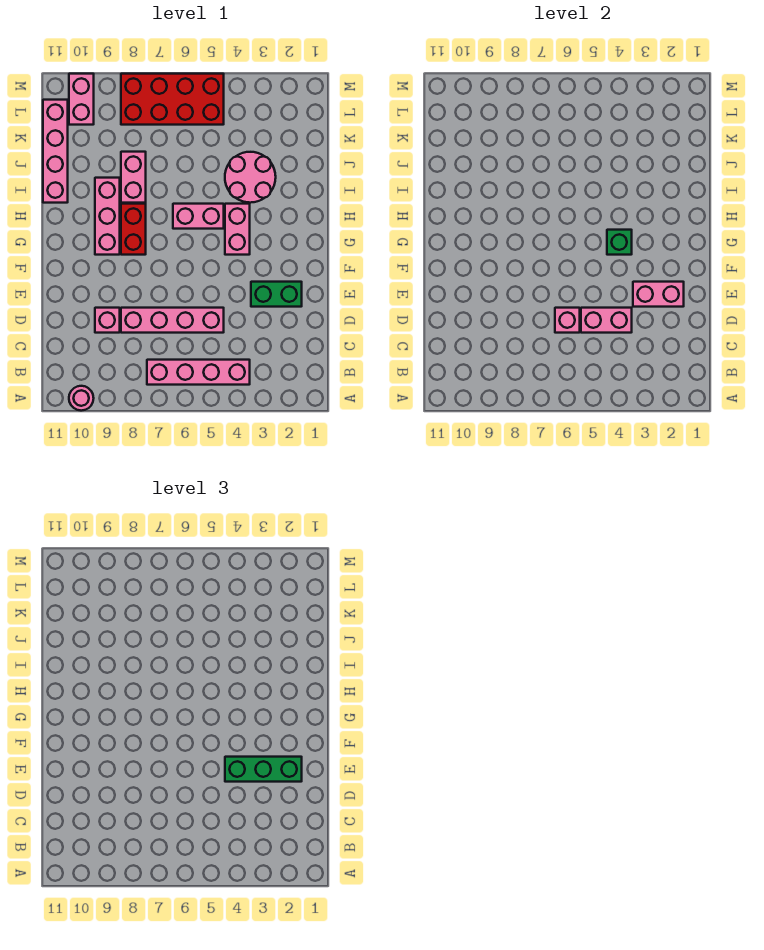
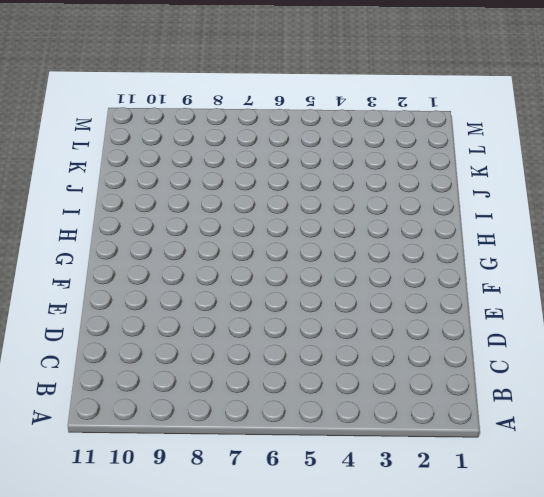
none -> pink round brick A10 level 1
none -> pink brick B4:B7 level 1
none -> pink brick D5:D8 level 1

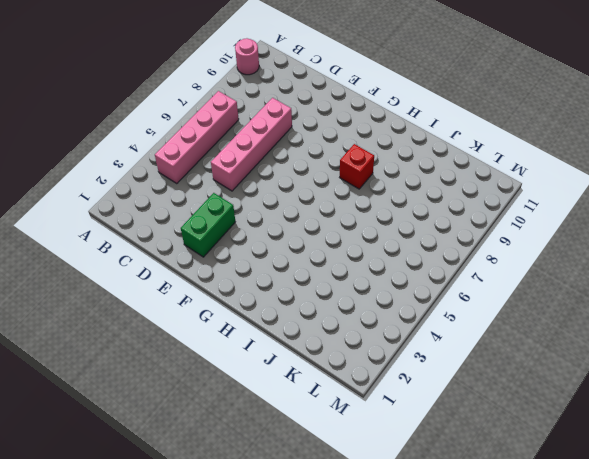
red brick H8 level 1 -> red brick G8:H8 level 1
none -> pink brick D9 level 1
none -> pink brick G4:H4 level 1
none -> pink brick G9:I9 level 1

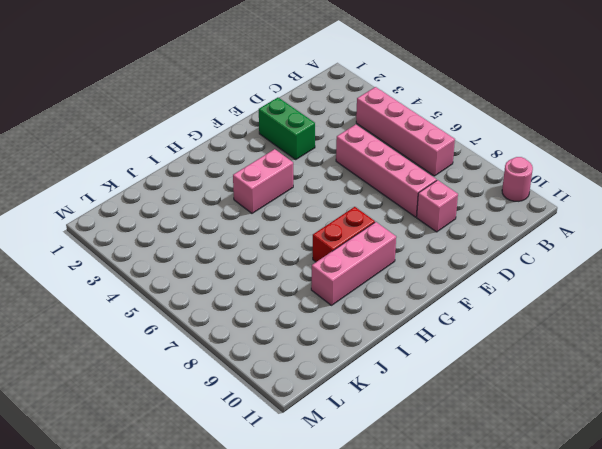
none -> pink brick H5:H6 level 1
none -> pink round brick I3:J4 level 1
none -> pink brick I8:J8 level 1

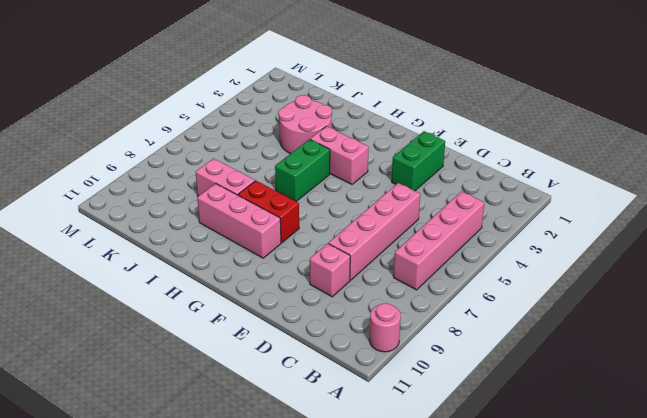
green brick H5:H6 level 1 -> pink brick H5:H6 level 1
none -> pink brick I11:L11 level 1
none -> red brick L5:M8 level 1
none -> pink brick L10:M10 level 1

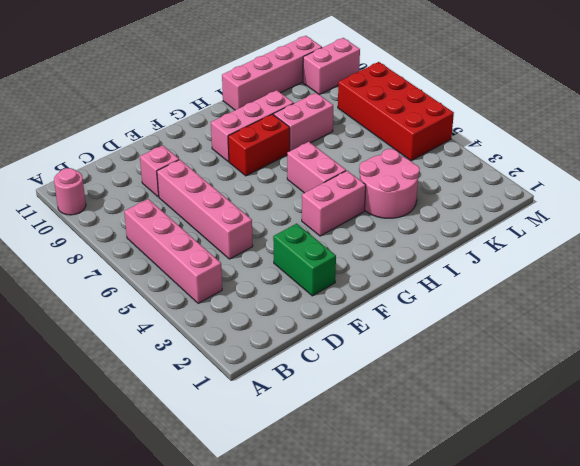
none -> pink brick D4:D5 level 2
none -> pink brick D6 level 2
none -> pink brick E2:E3 level 2

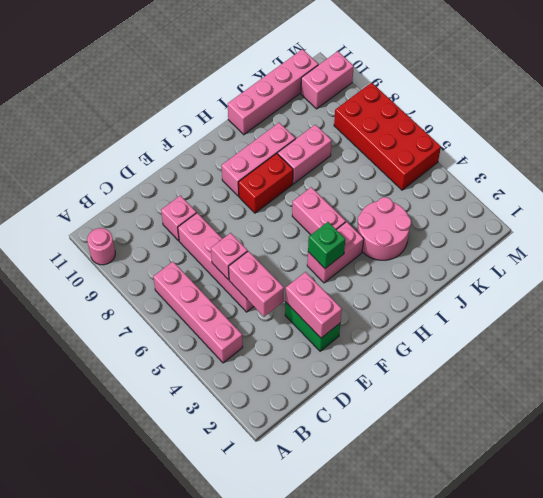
none -> green brick E2:E4 level 3

